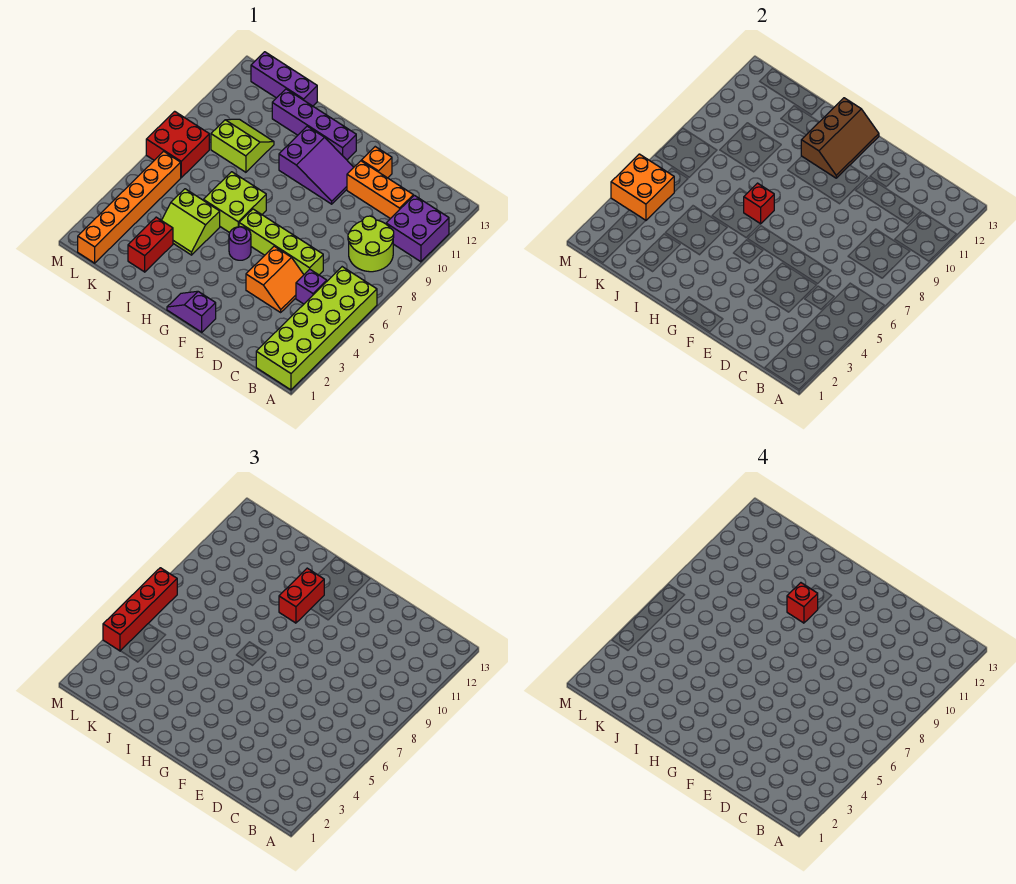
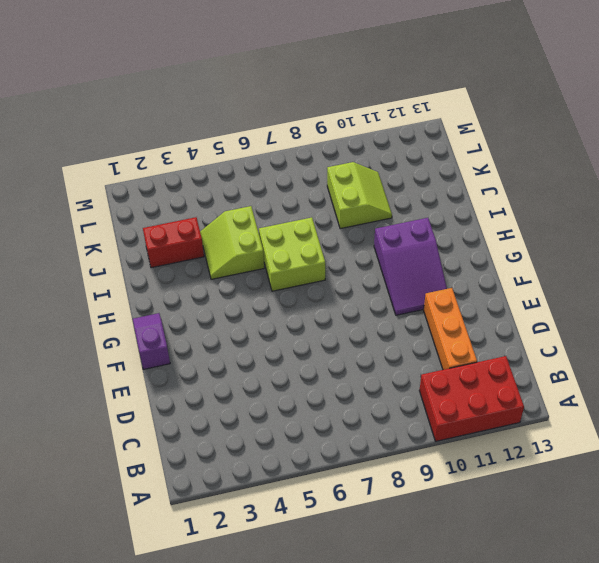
red brick A10:B12 level 1 -> purple brick A10:B11 level 1
none -> lime brick A1:B6 level 1
none -> lime round brick B8:C9 level 1
none -> purple brick C5 level 1

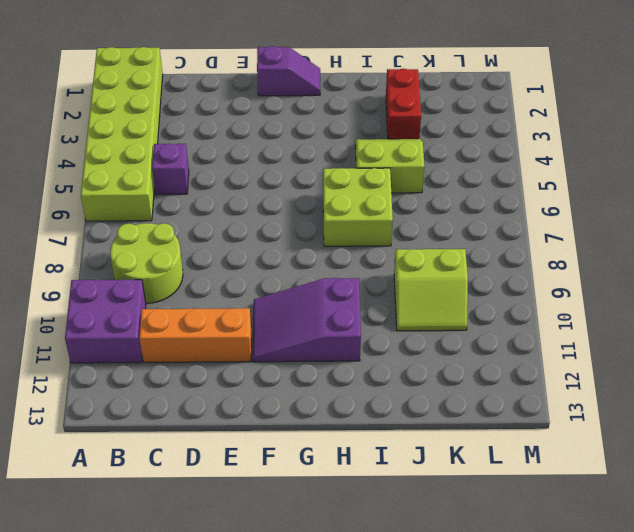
none -> orange slope D4:E5 level 1 top E
none -> lime brick D6:G6 level 1
none -> orange brick E12 level 1

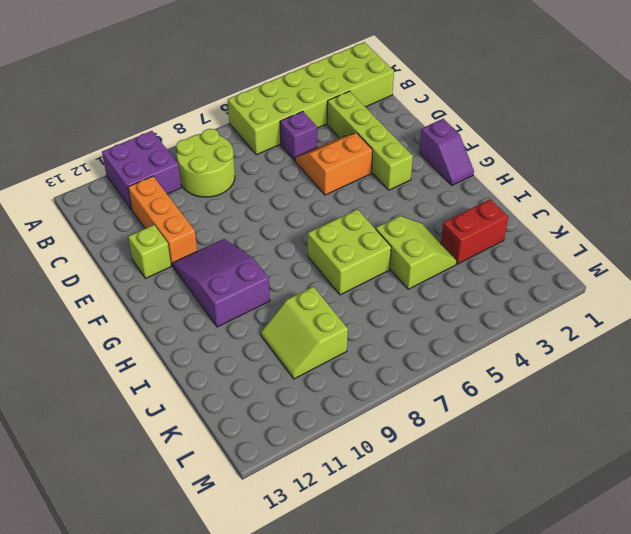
lime brick C3:F3 level 1 -> lime brick D6:G6 level 1
lime brick E12 level 1 -> orange brick E12 level 1
none -> purple round brick G5 level 1
none -> purple brick G12:J12 level 1
none -> purple brick J13:L13 level 1

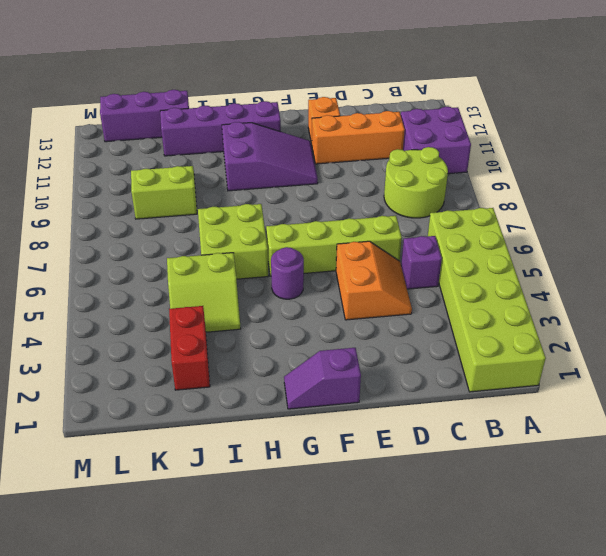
none -> orange brick L1:L6 level 1
none -> red brick L7:M8 level 1
none -> brown slope G11:H13 level 2 top H

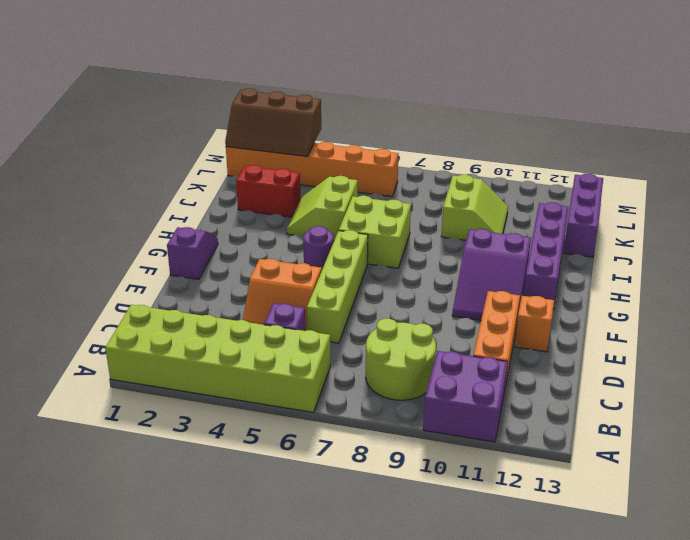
brown slope L1:M3 level 2 top M -> brown slope G11:H13 level 2 top H
none -> red brick L7:M8 level 1
none -> red brick H7 level 2
none -> orange brick L4:M5 level 2

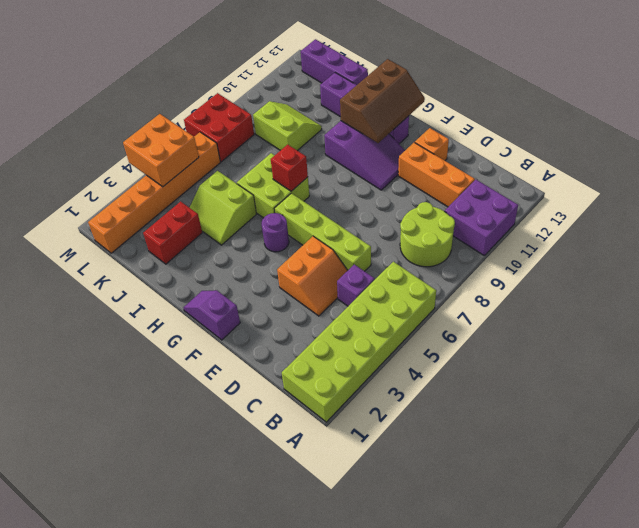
none -> red brick H10:H11 level 3
none -> red brick M4:M7 level 3
none -> red brick H10 level 4

